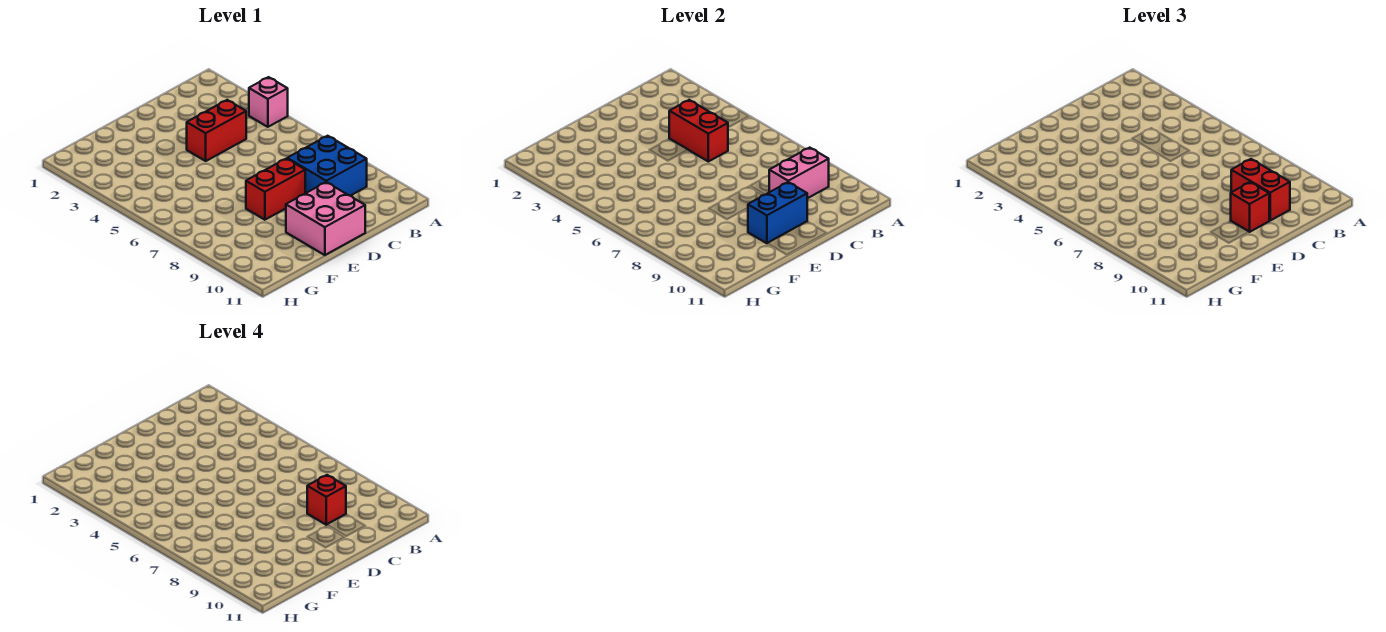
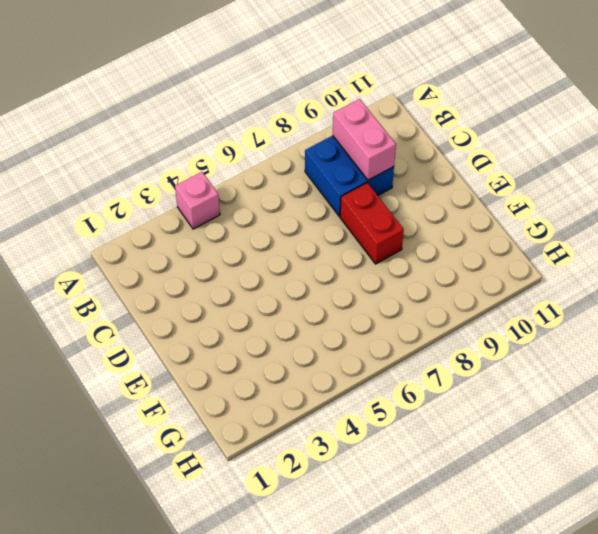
none -> red brick C4:D4 level 1
none -> pink brick D10:E11 level 1

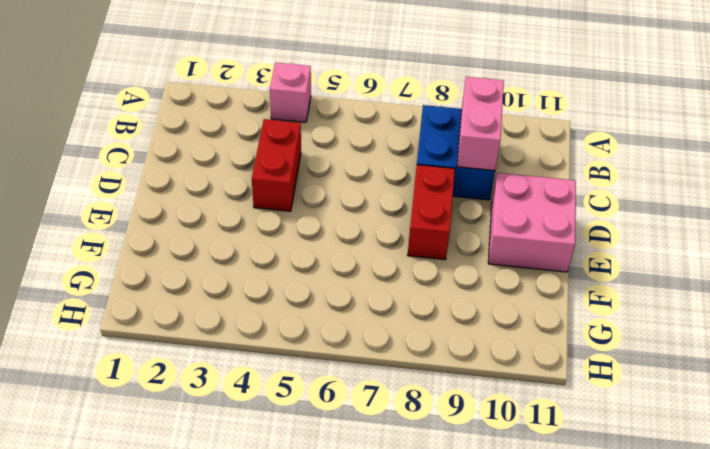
none -> red brick C4:C5 level 2
none -> blue brick D10:E10 level 2

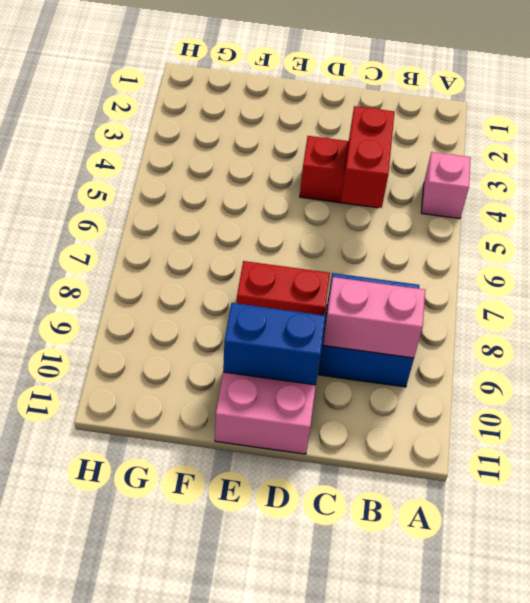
none -> red brick C9:C10 level 3
none -> red brick D10 level 3

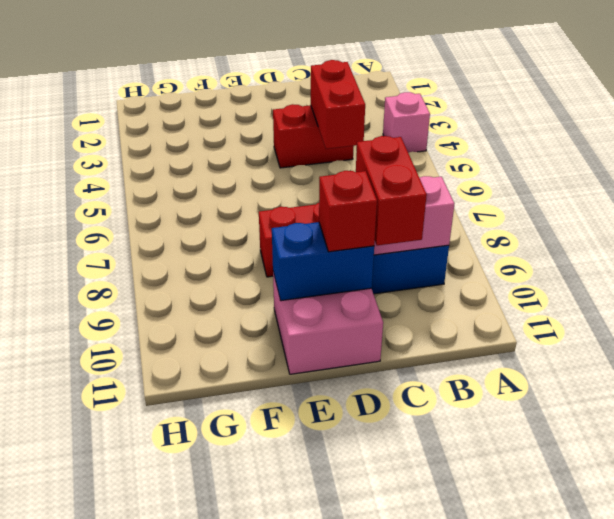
none -> red brick C9 level 4

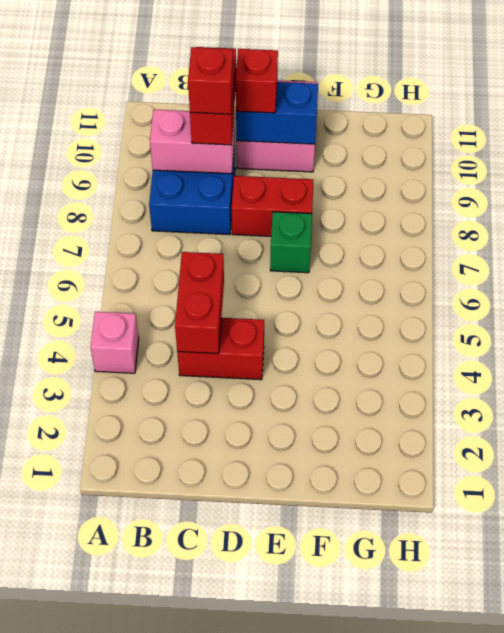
green brick E7 level 1 -> none

